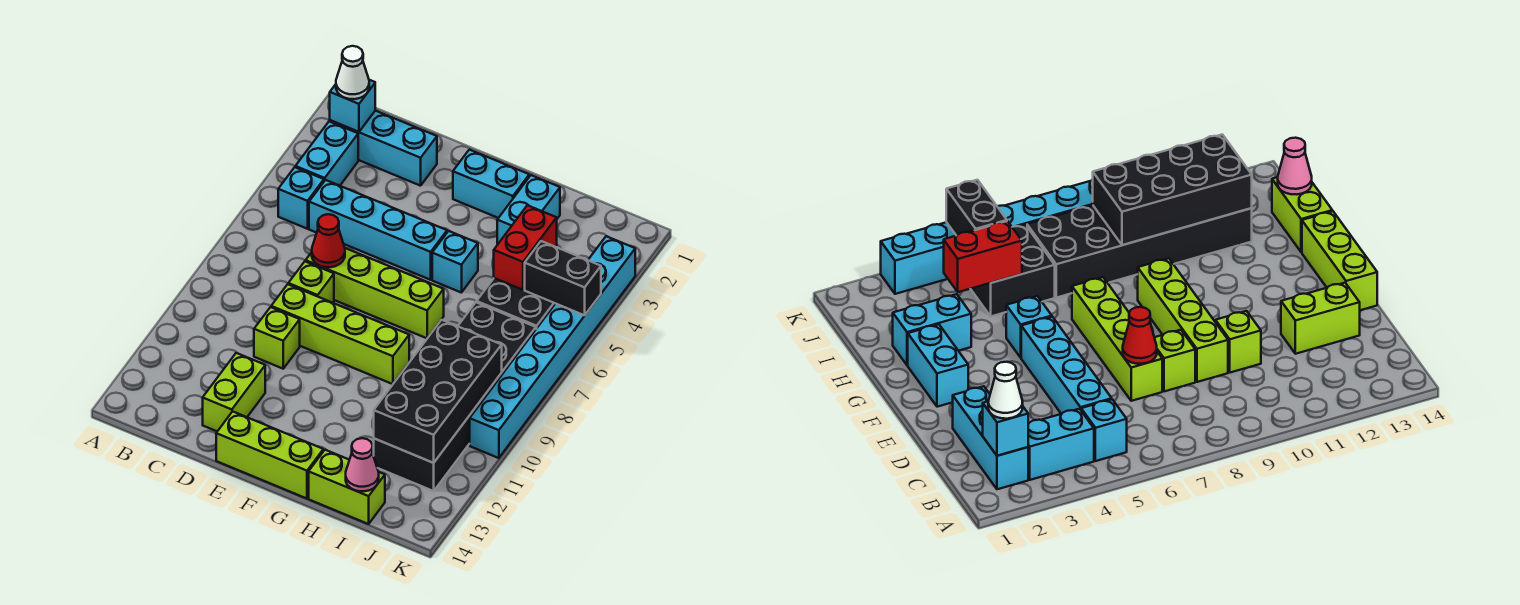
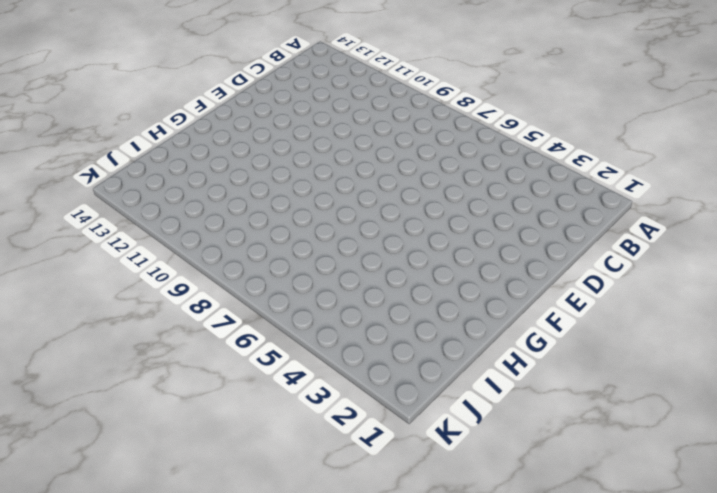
none -> cyan brick B2:D2 level 1
none -> cyan brick B3:B4 level 1
none -> cyan brick B5 level 1

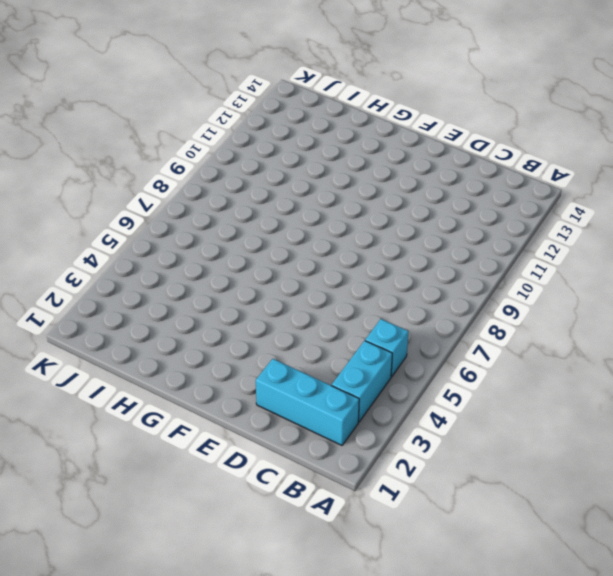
none -> cyan brick C5:F5 level 1
none -> lime brick D7:G7 level 1
none -> lime brick D8 level 1

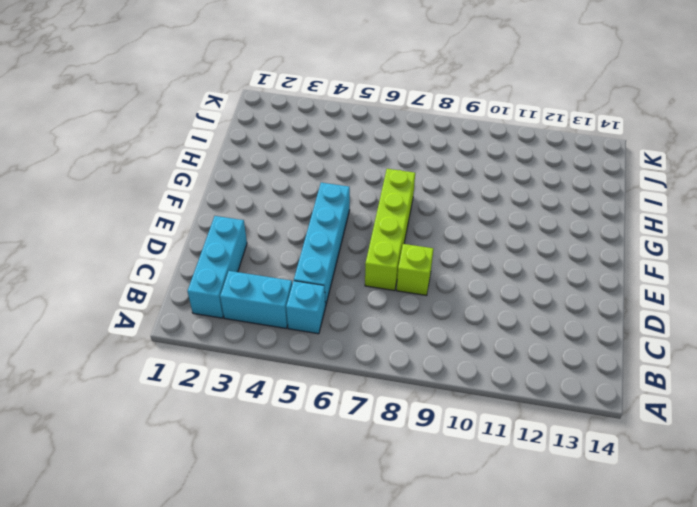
none -> lime brick D9:G9 level 1
none -> lime brick D10 level 1
none -> lime brick D12:D13 level 1

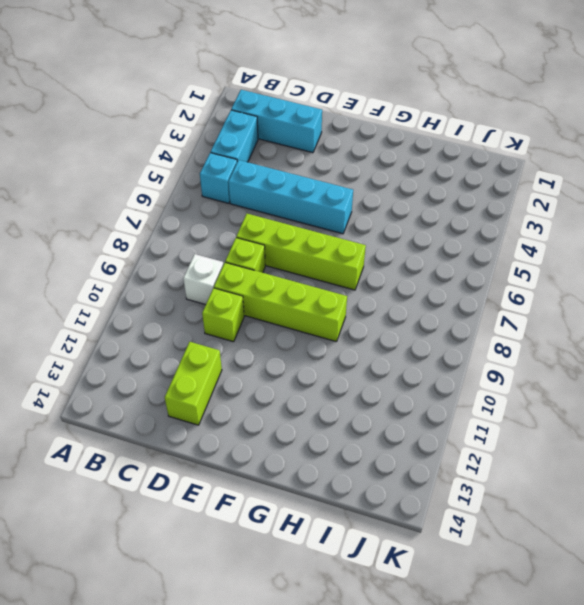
white brick C9 level 1 -> none
none -> lime brick E14:G14 level 1
none -> cyan brick F2:G2 level 1
none -> cyan brick G5 level 1

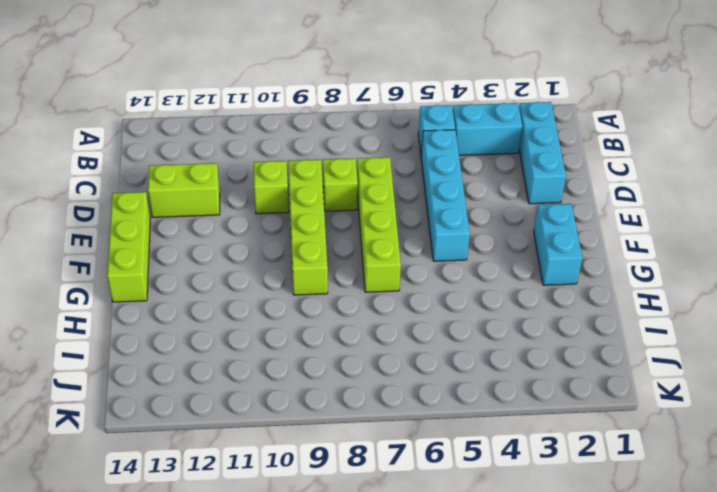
none -> cyan brick G5 level 1
none -> cyan brick H2:H3 level 1
none -> lime brick H14:I14 level 1

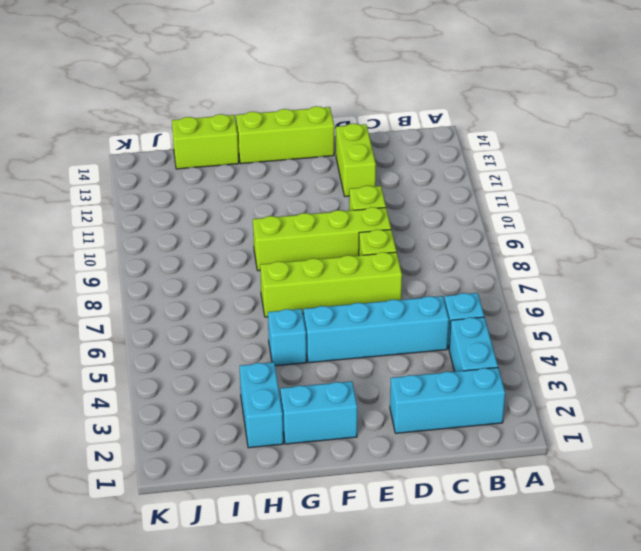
none -> black brick I5:J6 level 1
none -> black brick I7:J12 level 1
none -> cyan brick K3:K10 level 1

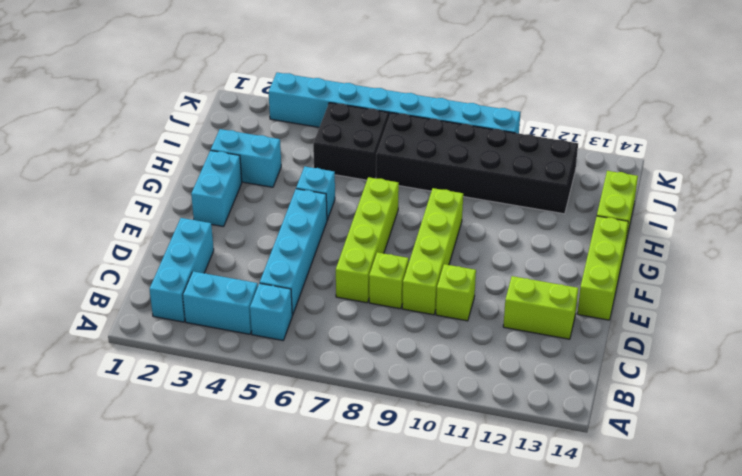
none -> cyan brick B2 level 2
none -> red cone D7 level 2
none -> red brick I4:I5 level 2

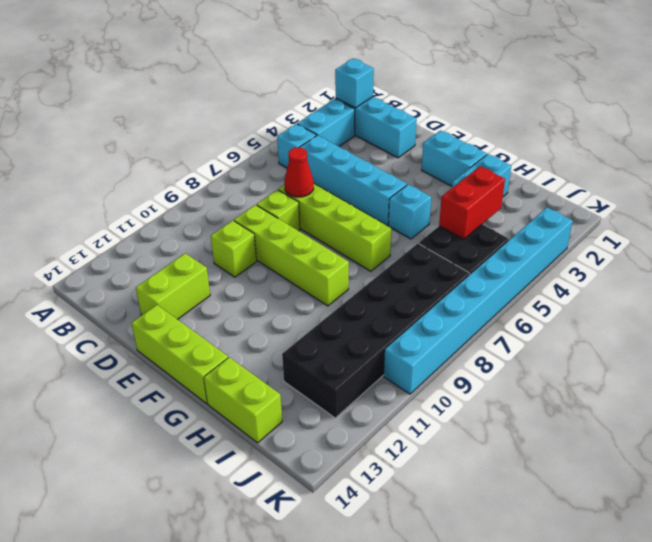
none -> black brick I9:J12 level 2
none -> pink cone I14 level 2
none -> black brick J5:K5 level 2

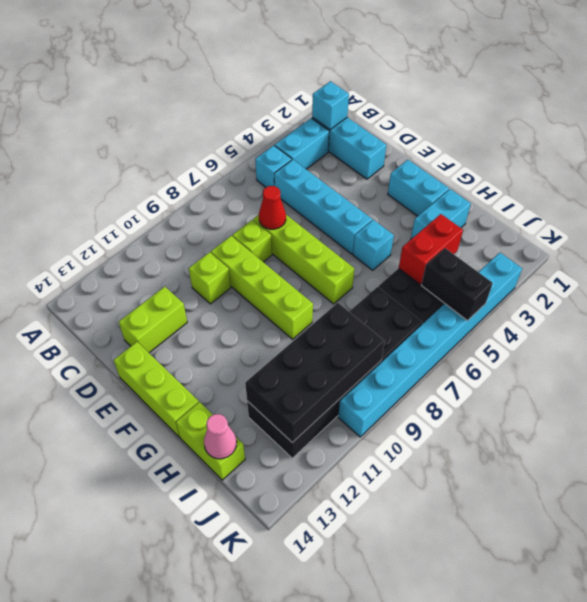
none -> white cone B2 level 3

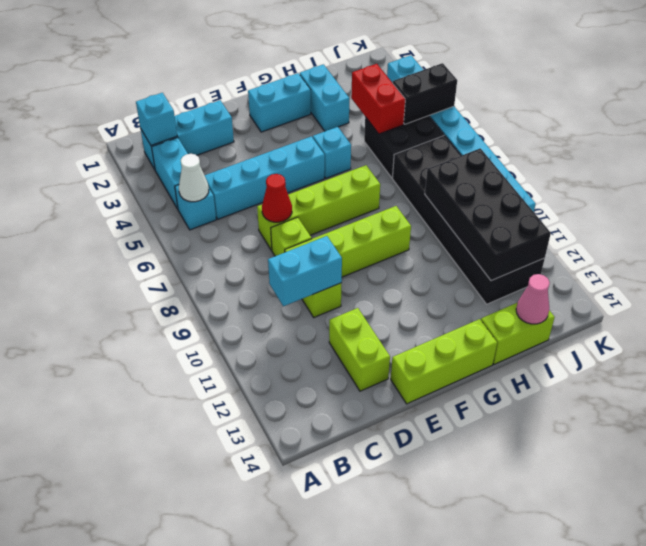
white cone B5 level 2 -> white cone B2 level 3
cyan brick C10:D10 level 2 -> none

